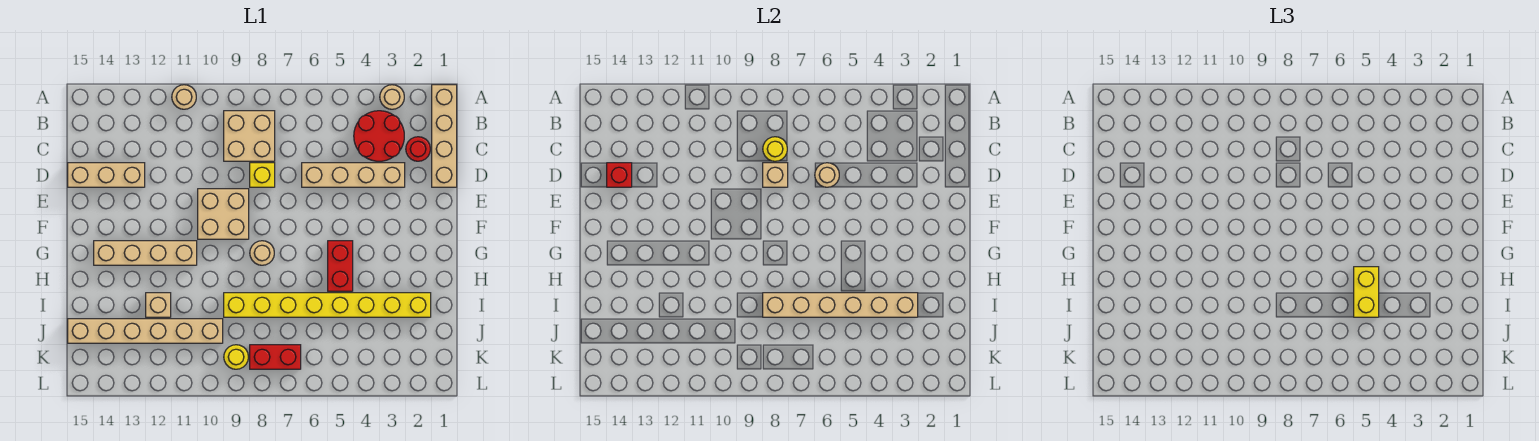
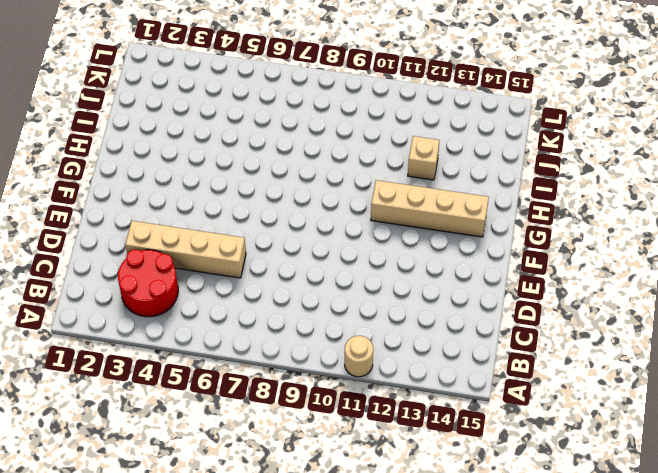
none -> tan brick A1:D1 level 1
none -> tan round brick A3 level 1
none -> tan brick B8:C9 level 1

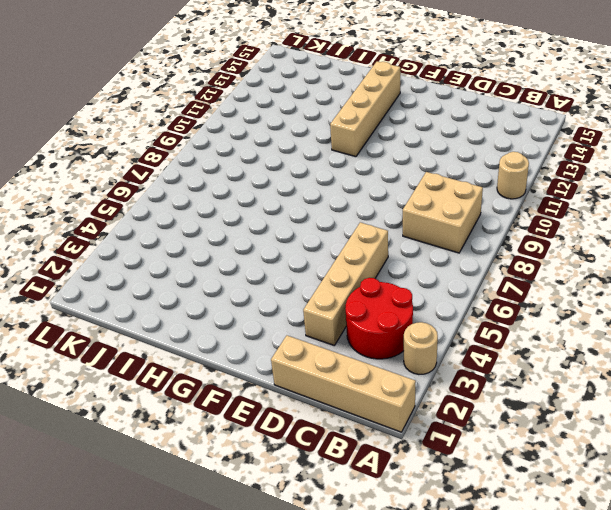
none -> red round brick C2 level 1
none -> yellow brick D8 level 1
none -> tan brick D13:D15 level 1

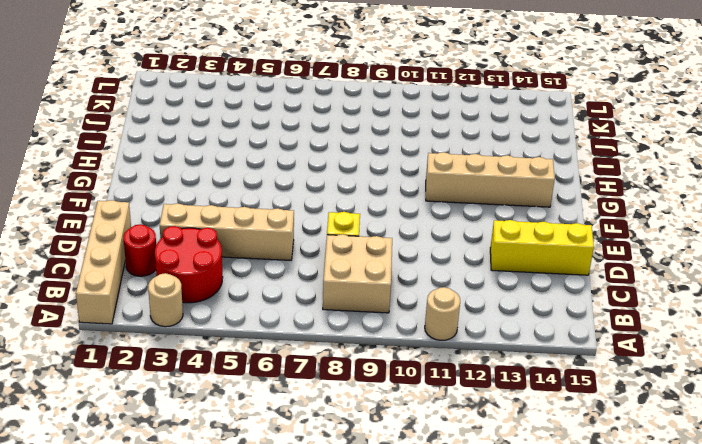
yellow brick D13:D15 level 1 -> tan brick D13:D15 level 1
none -> tan brick E9:F10 level 1
none -> red brick G5:H5 level 1
none -> tan round brick G8 level 1

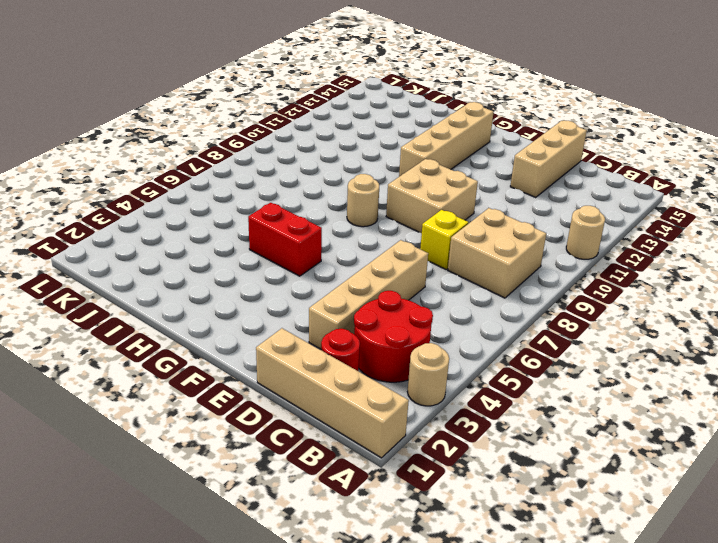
none -> yellow brick I2:I9 level 1
none -> tan brick I12 level 1
none -> tan brick J10:J15 level 1

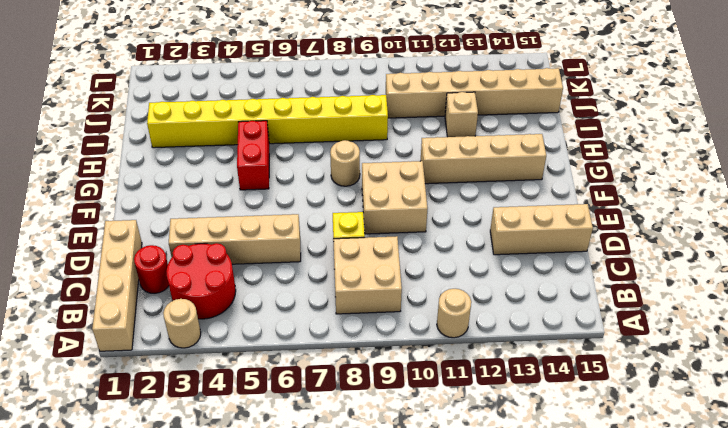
none -> red brick K7:K8 level 1
none -> yellow round brick K9 level 1
none -> yellow round brick C8 level 2

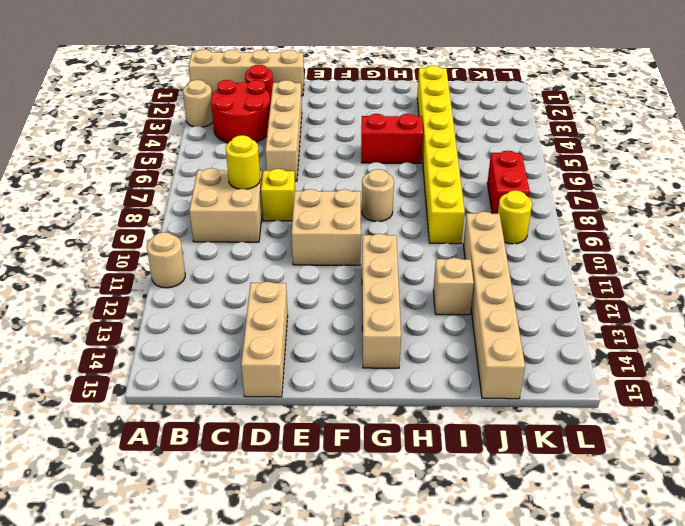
none -> tan round brick D6 level 2
none -> tan brick D8 level 2
none -> red brick D14 level 2

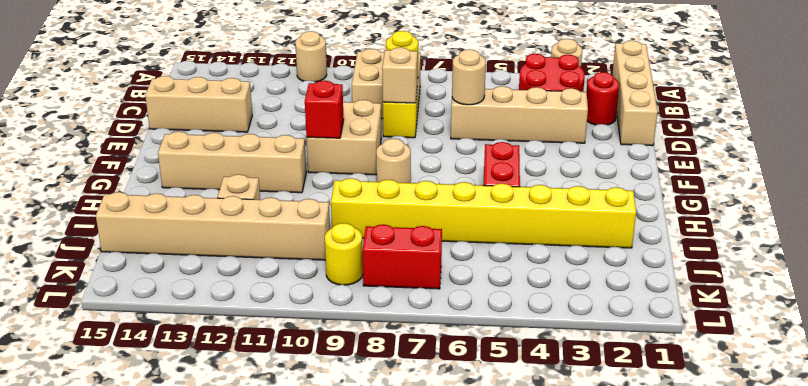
red brick F10 level 2 -> red brick D14 level 2
none -> tan brick I3:I8 level 2
none -> yellow brick H5:I5 level 3

